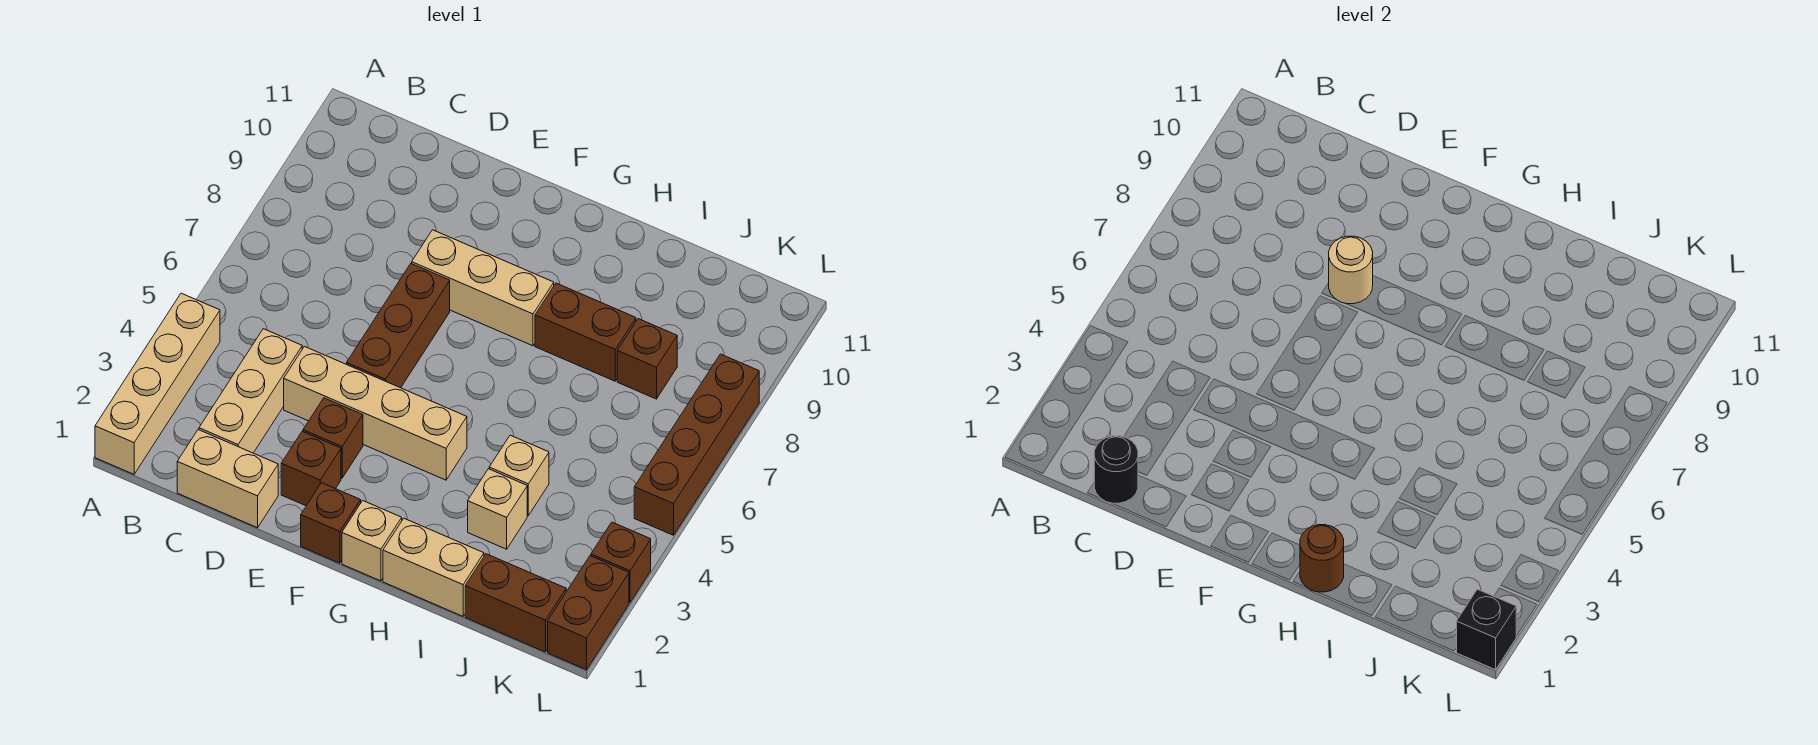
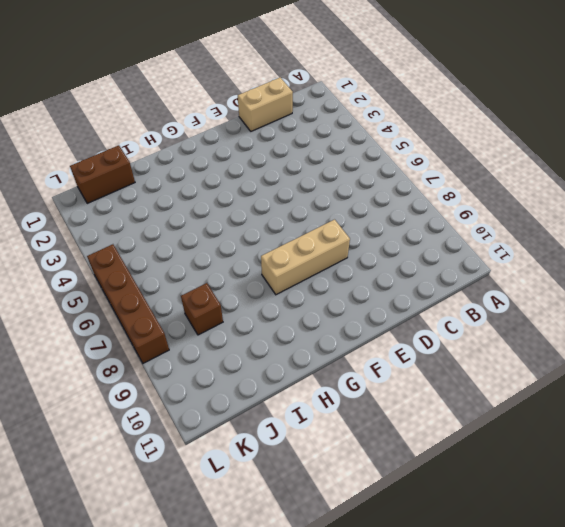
none -> tan brick A1:A4 level 1
none -> tan brick C2:C4 level 1
none -> tan brick D4:G4 level 1

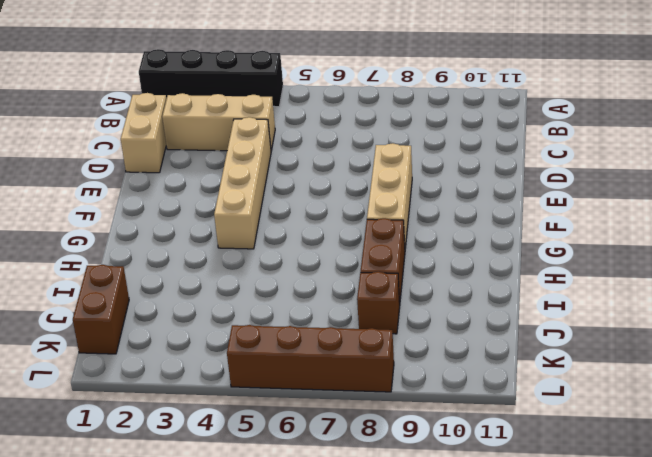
black brick A1:A4 level 1 -> tan brick A1:A4 level 1
none -> brown brick E2 level 1
none -> brown brick E3 level 1
none -> brown brick E5:E7 level 1

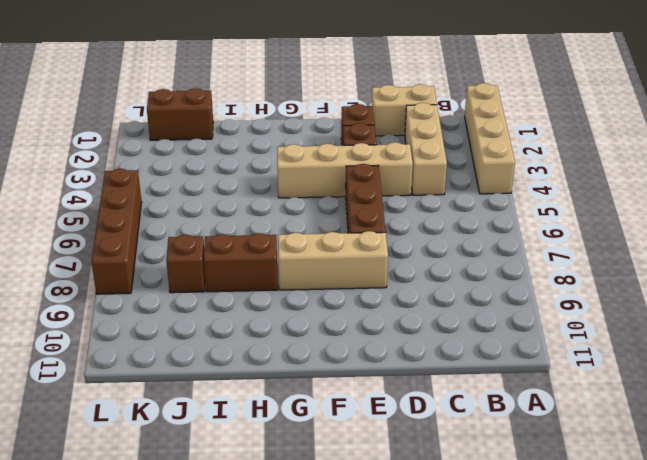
none -> brown brick F1 level 1
none -> tan brick G1 level 1
none -> tan brick H1:I1 level 1

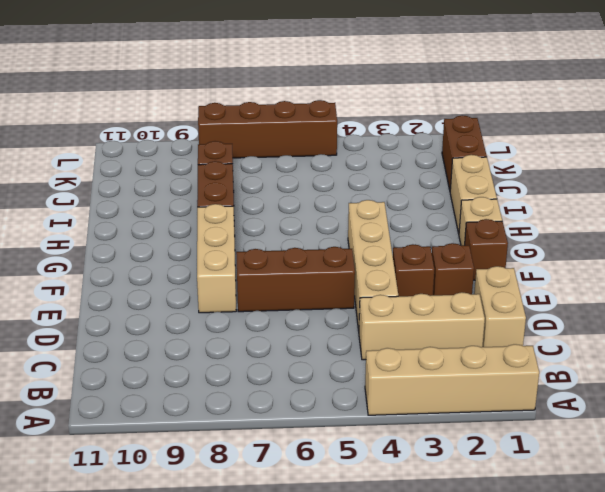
none -> tan brick I3 level 1
none -> tan brick I4 level 1
none -> brown brick L1:L2 level 1

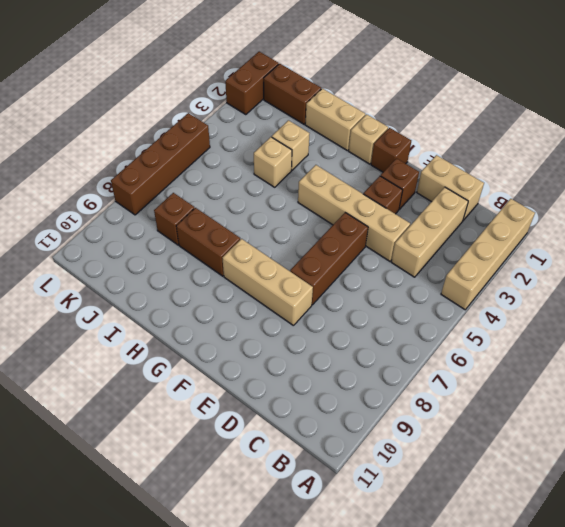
none -> brown brick L3 level 1
none -> black round brick C1 level 2
none -> tan round brick E8 level 2

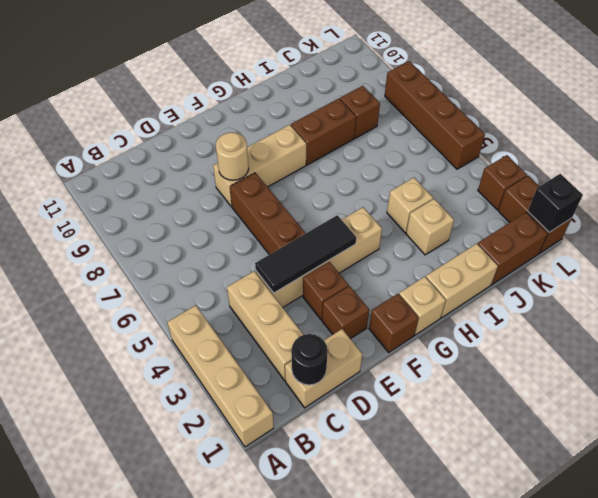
black tile D4:F4 level 2 -> none
none -> brown round brick H1 level 2

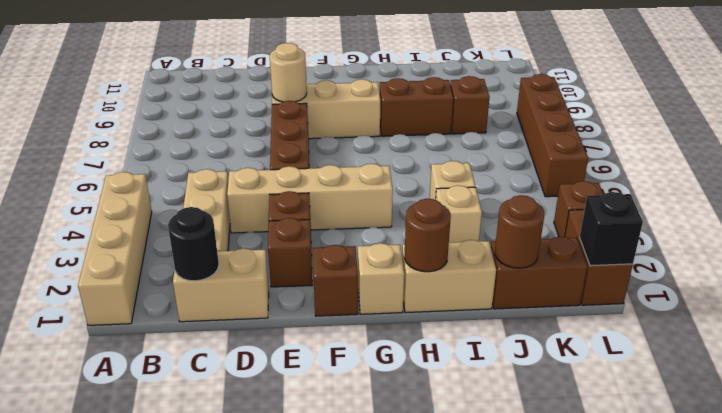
brown round brick J1 level 2 -> none

